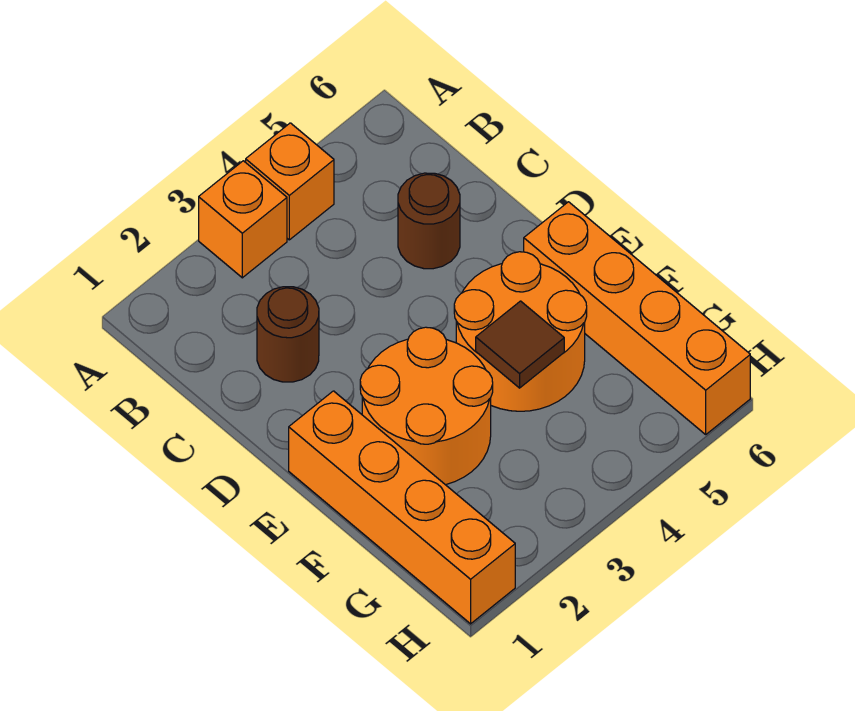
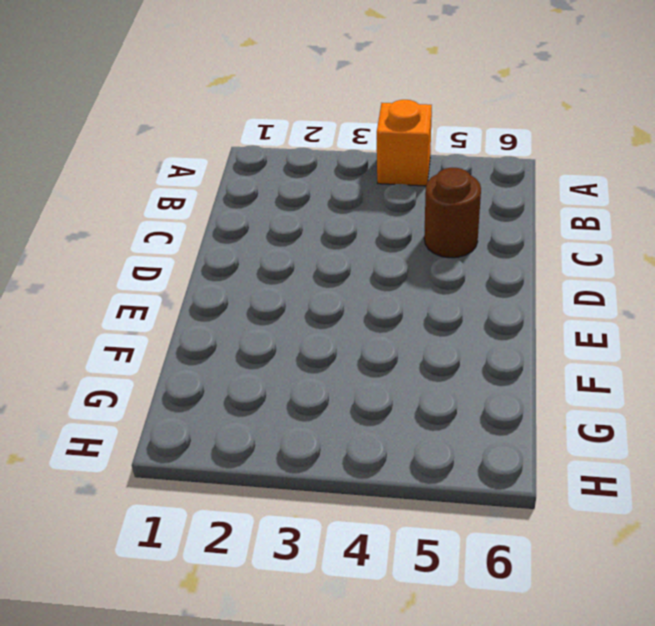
none -> orange brick A3 level 1
none -> brown round brick C2 level 1

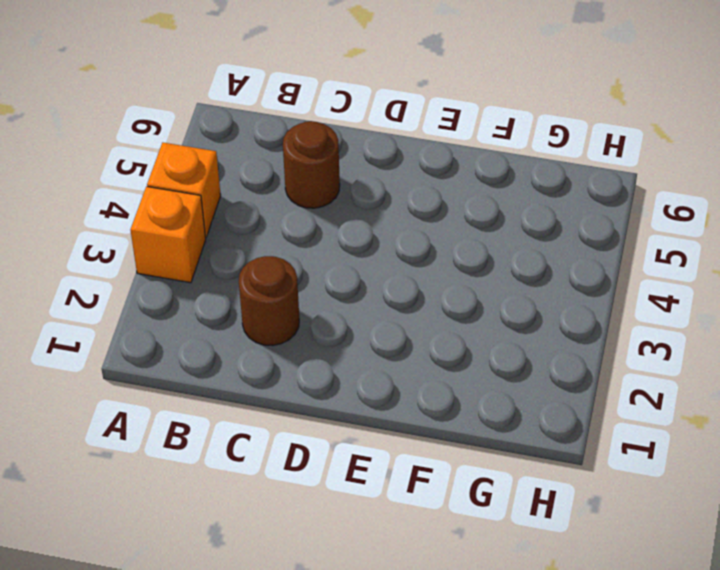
none -> orange brick E1:H1 level 1
none -> orange round brick E2:F3 level 1

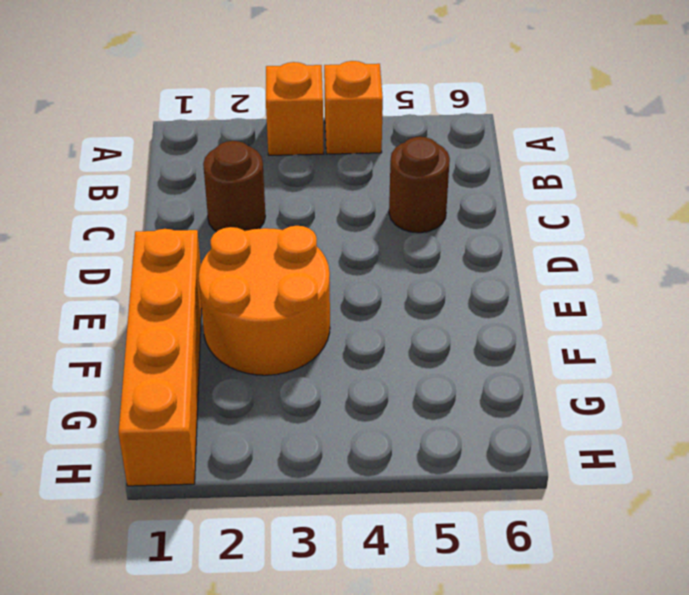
none -> orange round brick E4:F5 level 1
none -> orange brick E6:H6 level 1

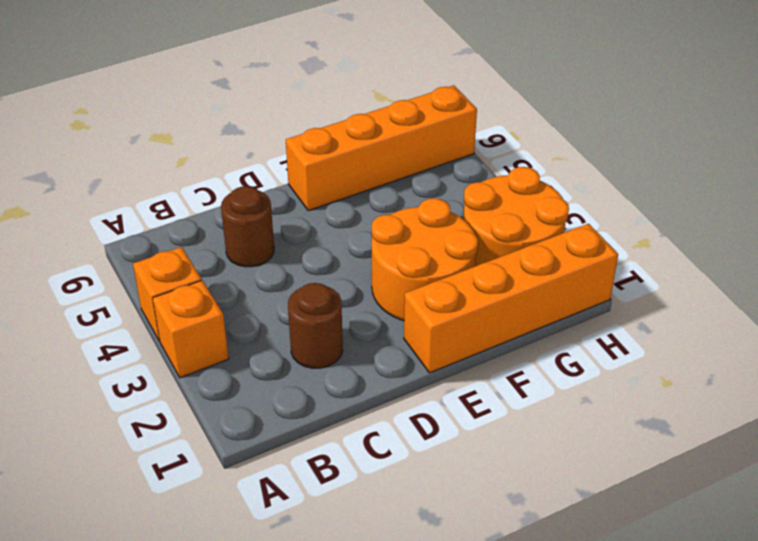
orange round brick G2:H3 level 1 -> orange round brick E4:F5 level 1
none -> brown tile F4 level 2

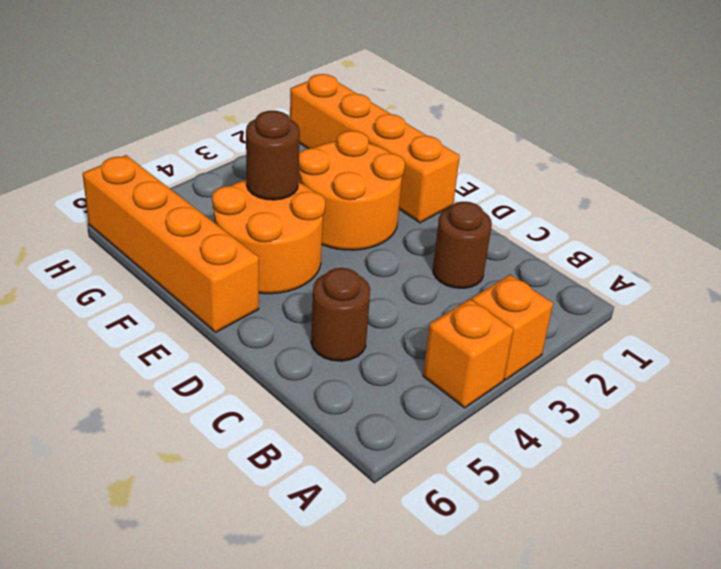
brown round brick F4 level 2 -> brown tile F4 level 2

